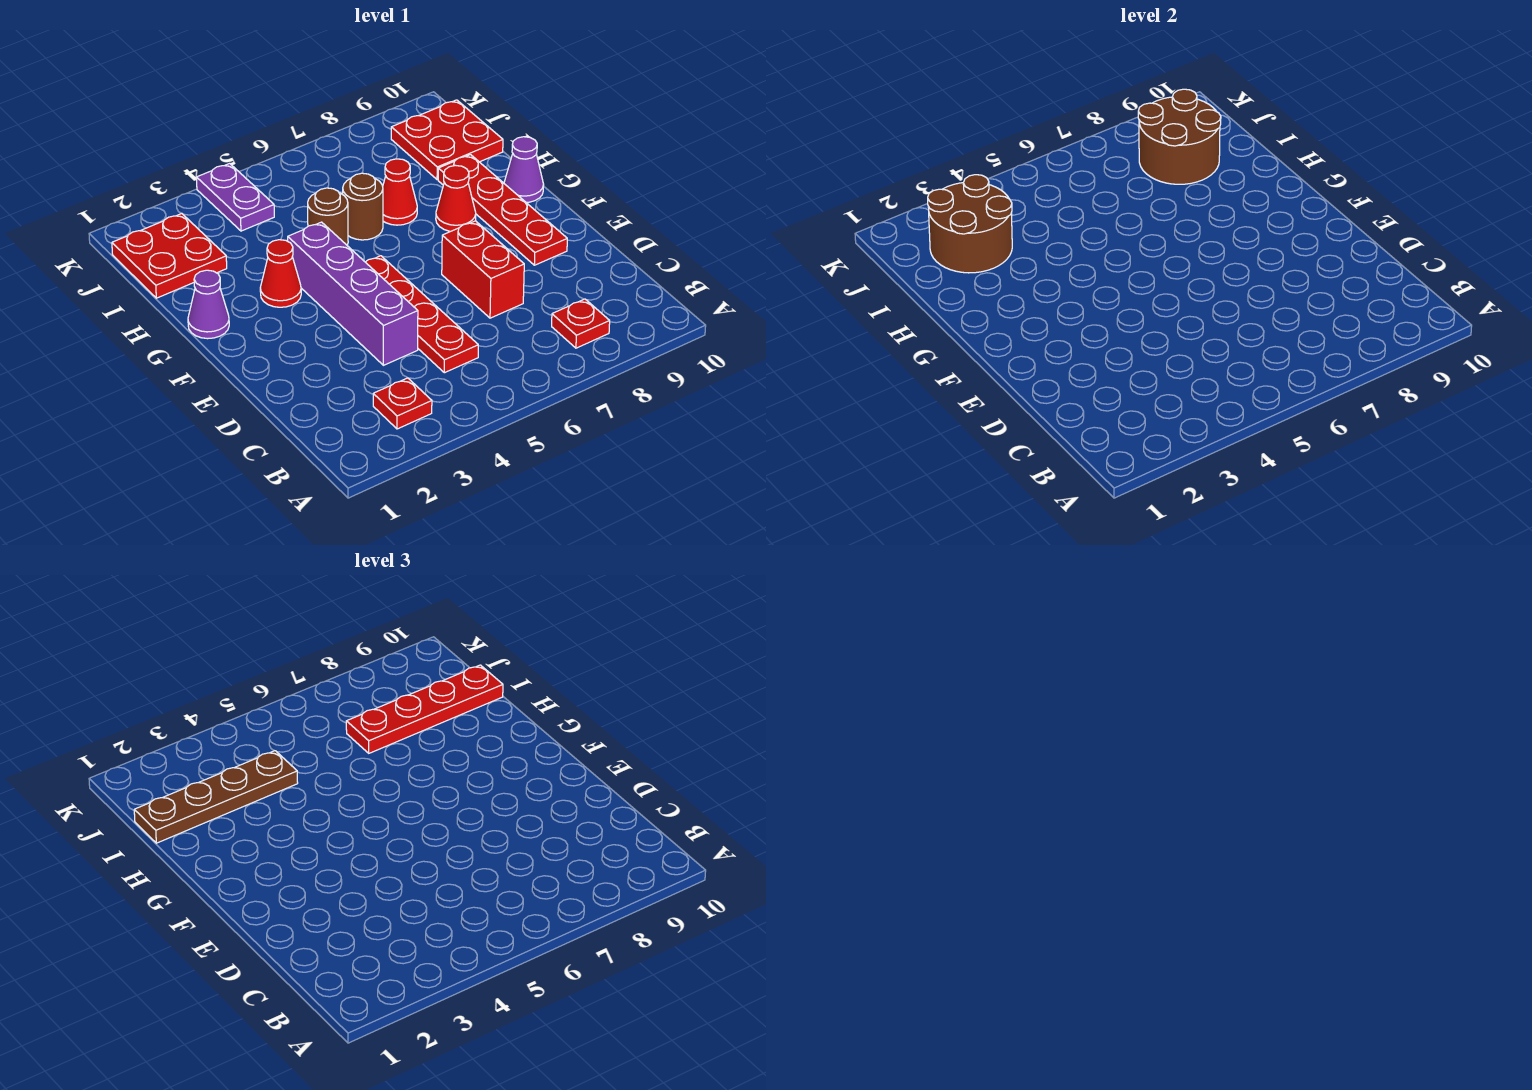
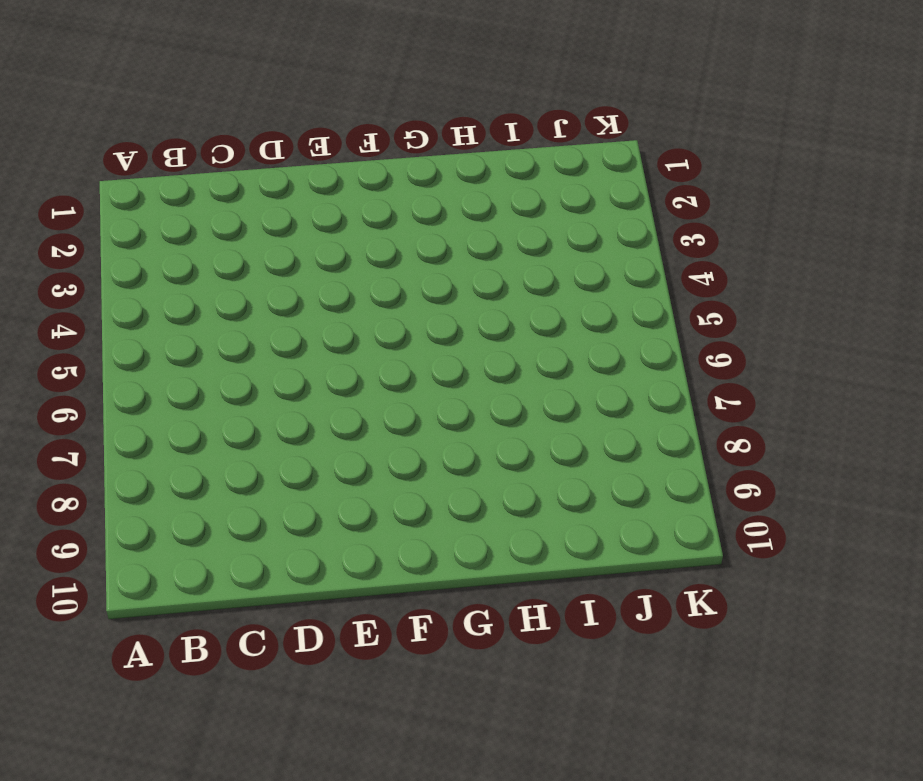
none -> red plate B3 level 1
none -> red plate B8 level 1
none -> red plate C5:F5 level 1

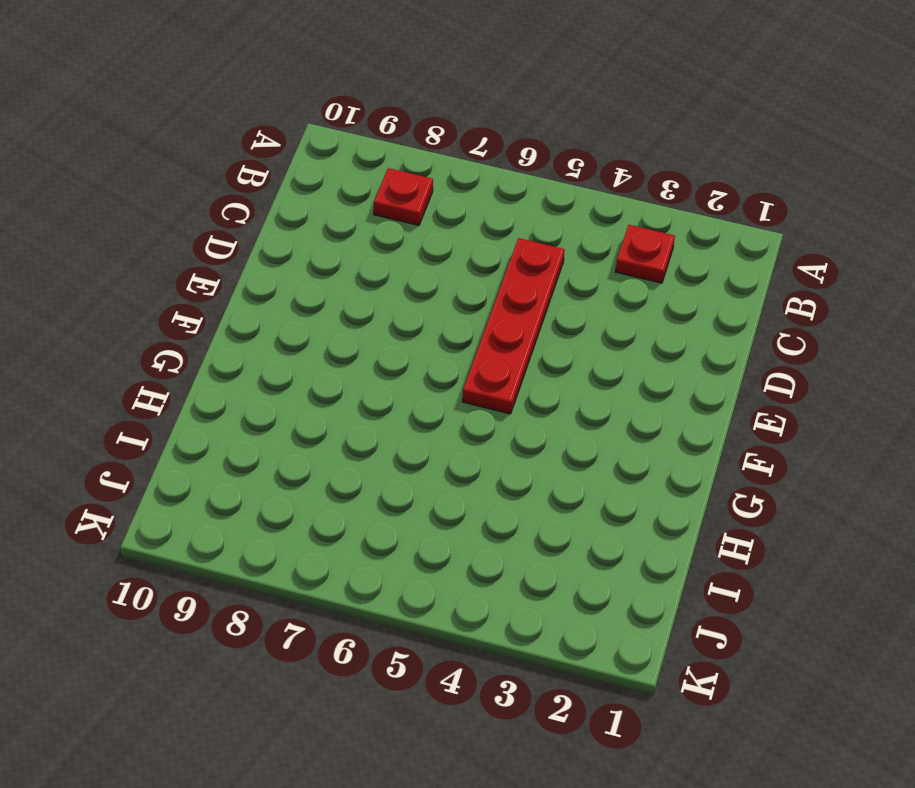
none -> purple brick D4:G4 level 1
none -> red brick D7:E7 level 1
none -> red plate E9:H9 level 1

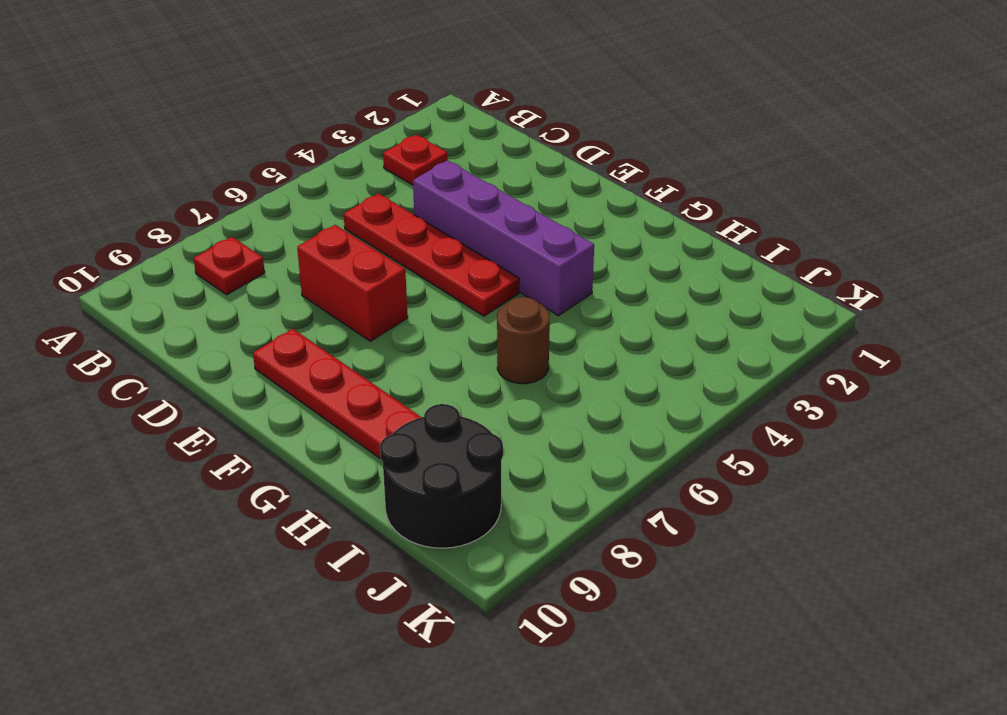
black round brick I9:J10 level 1 -> red plate I9:J10 level 1
none -> purple cone G1 level 1
none -> red cone G3 level 1
none -> red cone G8 level 1

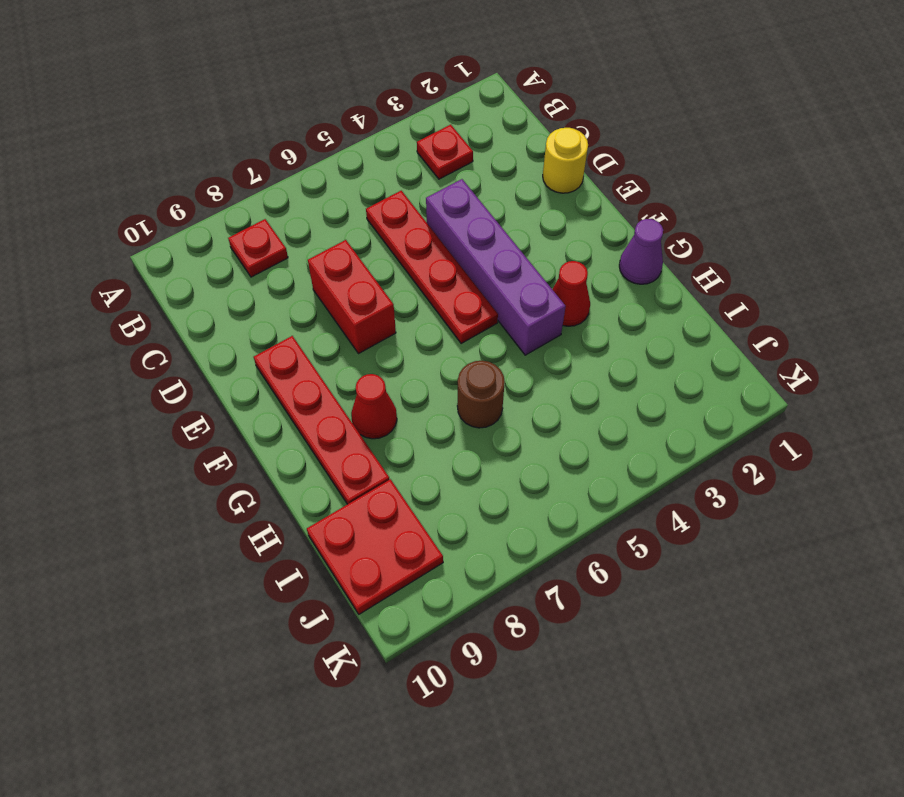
yellow round brick D1 level 1 -> none
none -> purple cone G10 level 1
none -> brown round brick H5 level 1
none -> red cone H7 level 1

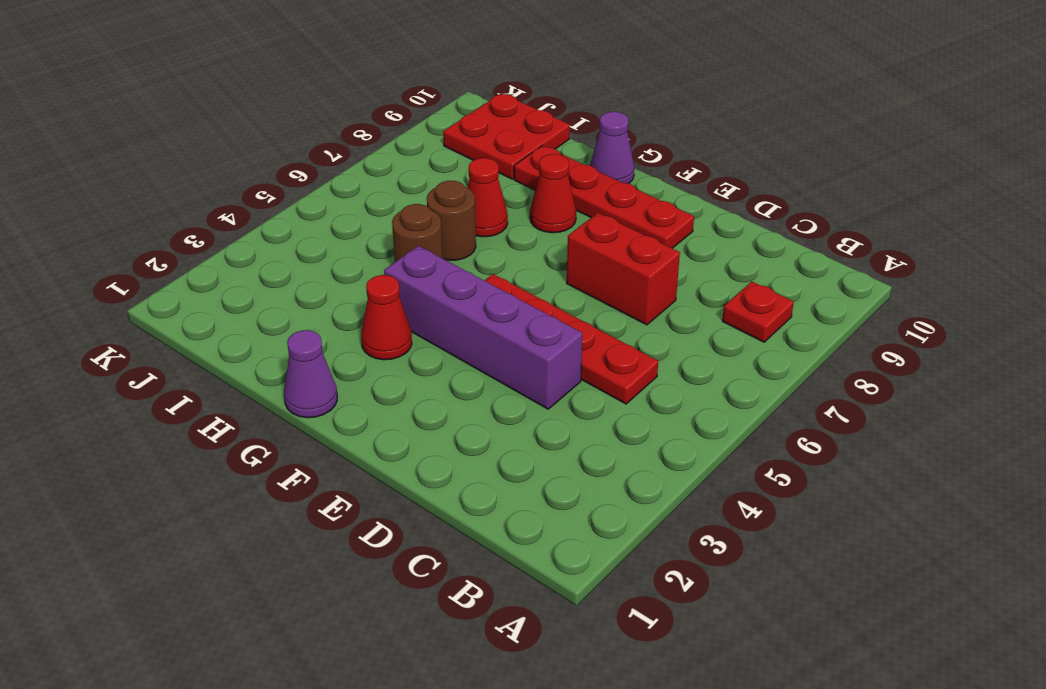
none -> red plate B3 level 1
none -> red plate I1:J2 level 1
none -> purple plate J4:K4 level 1

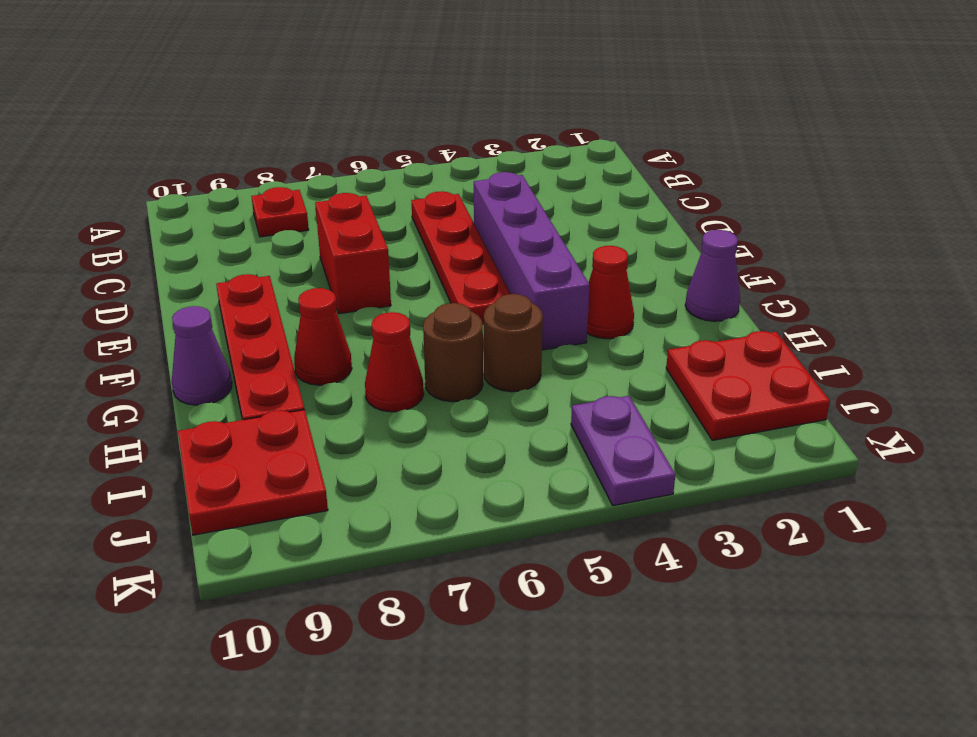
none -> red plate B3 level 1
none -> brown round brick I2:J3 level 2
none -> brown round brick I8:J9 level 2

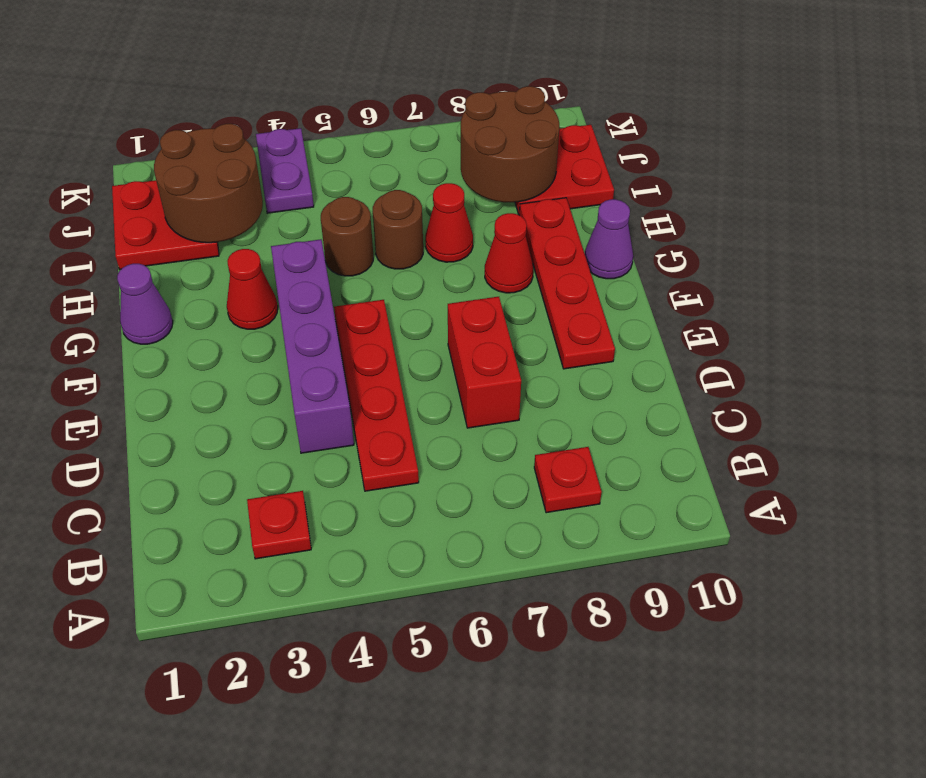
none -> brown plate I1:I4 level 3
none -> red plate I7:I10 level 3

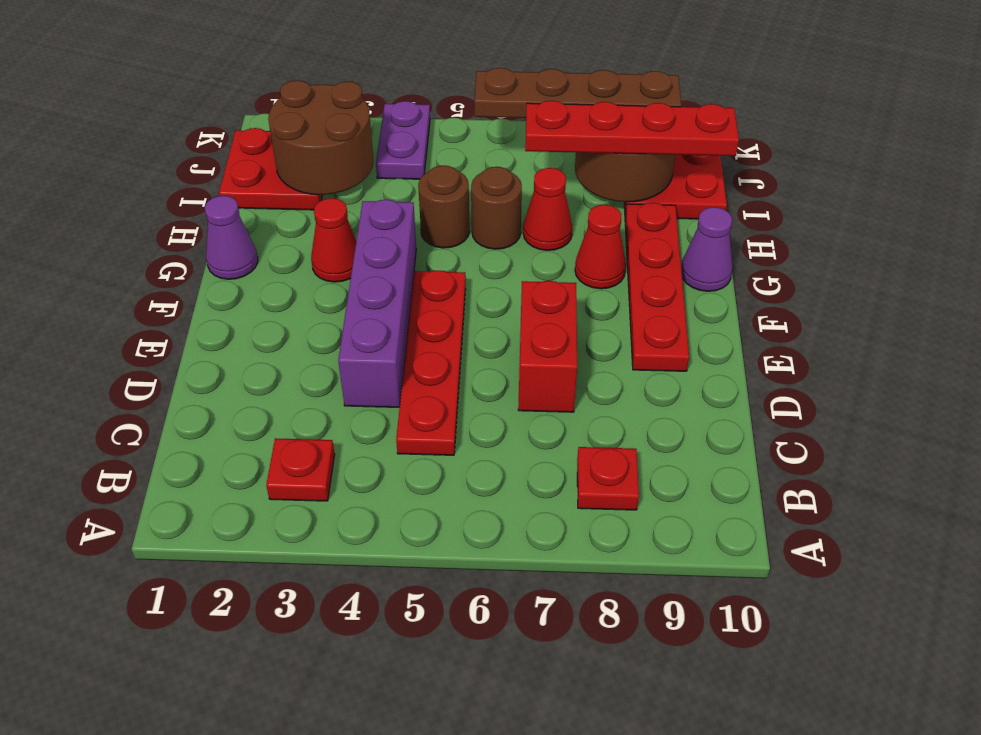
brown plate J6:J9 level 3 -> brown plate I1:I4 level 3

